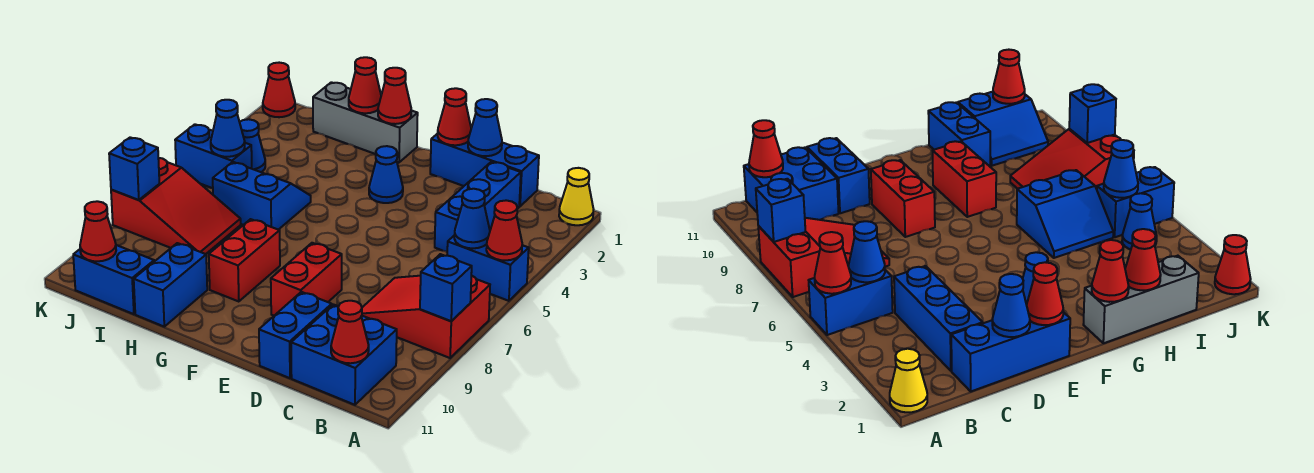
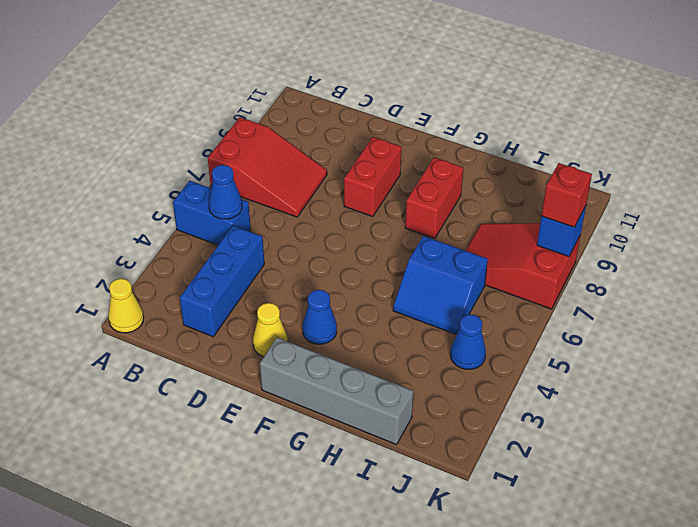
yellow cone E2 level 1 -> none
grey brick F1:I1 level 1 -> grey brick G1:I1 level 1
red brick K8 level 3 -> none
none -> blue brick B10:C11 level 1
none -> blue brick C1:E1 level 1
none -> blue brick D10:D11 level 1

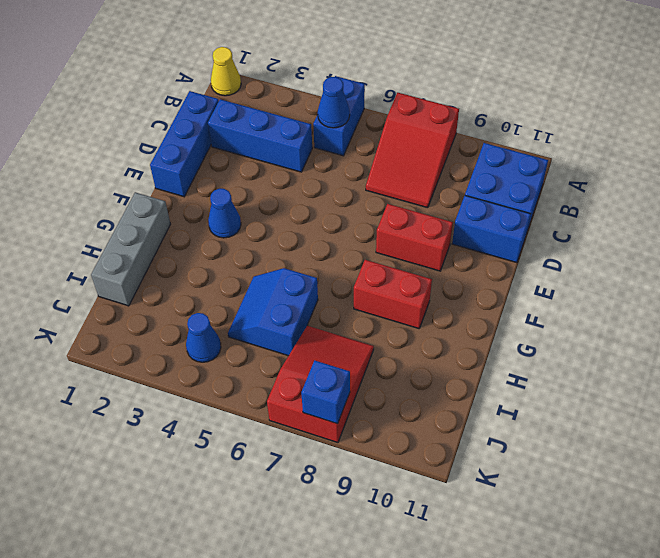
none -> blue brick H10:H11 level 1
none -> blue slope I10:J11 level 1 top 11
none -> blue brick J5:K5 level 1

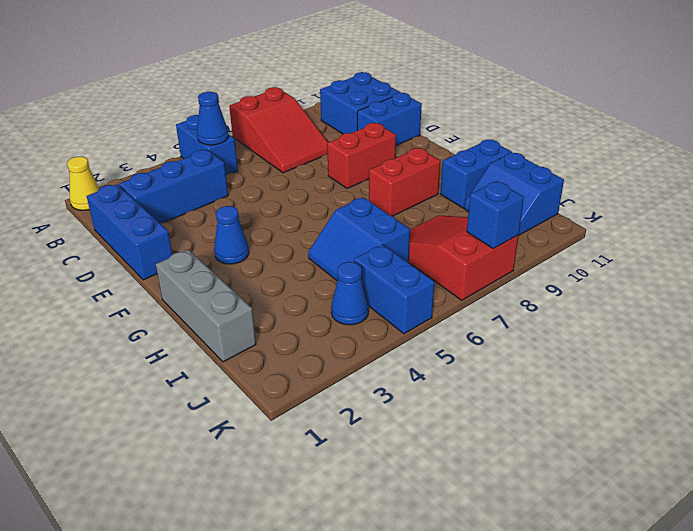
none -> red cone K1 level 1
none -> red cone A5 level 2
none -> blue brick A8 level 2

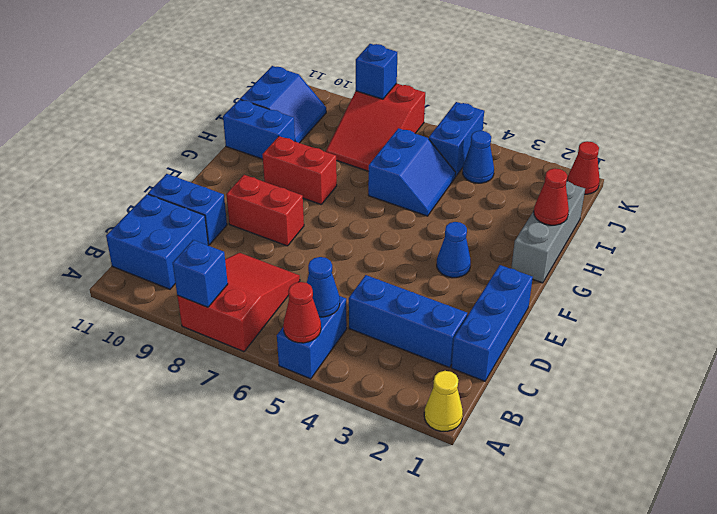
none -> red cone B11 level 2
none -> blue cone D1 level 2
none -> red cone E1 level 2

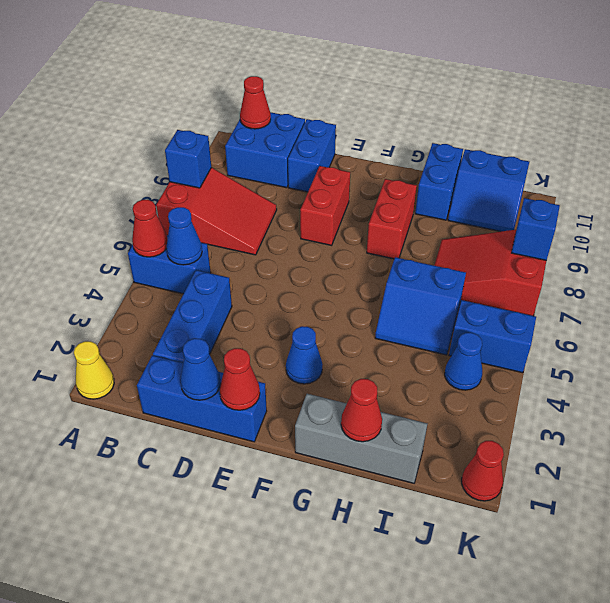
none -> red cone G1 level 2
none -> blue cone J5 level 2
none -> red cone J11 level 2

